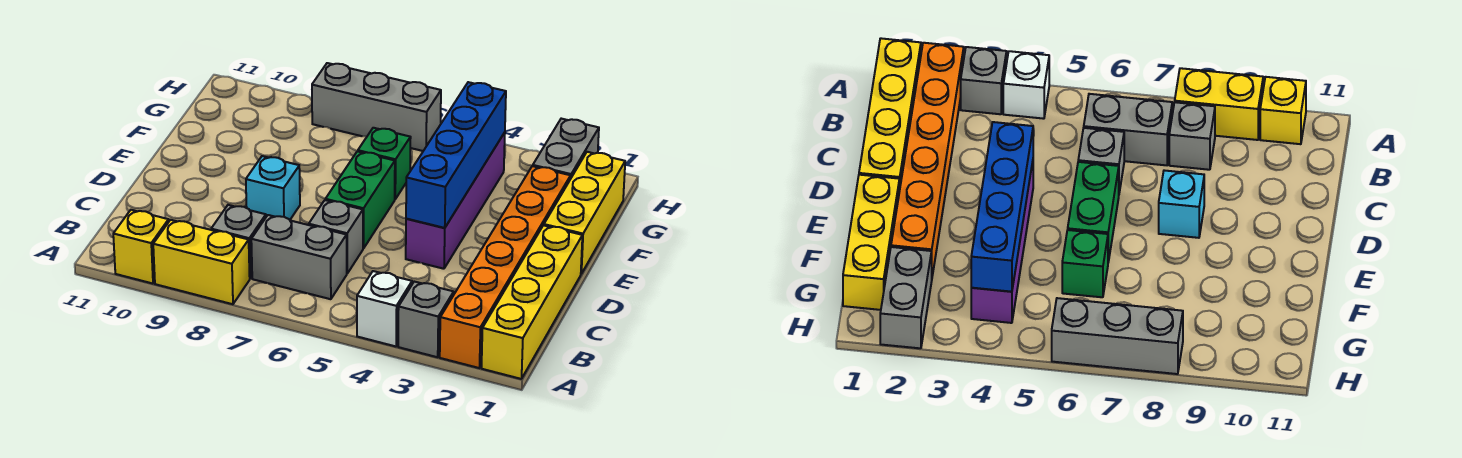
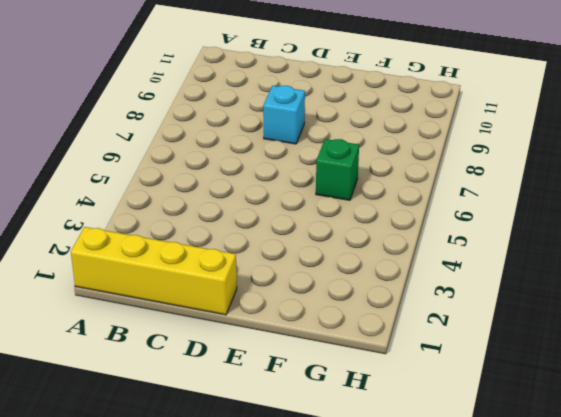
none -> orange brick A2:F2 level 1
none -> grey brick A3 level 1
none -> white brick A4 level 1

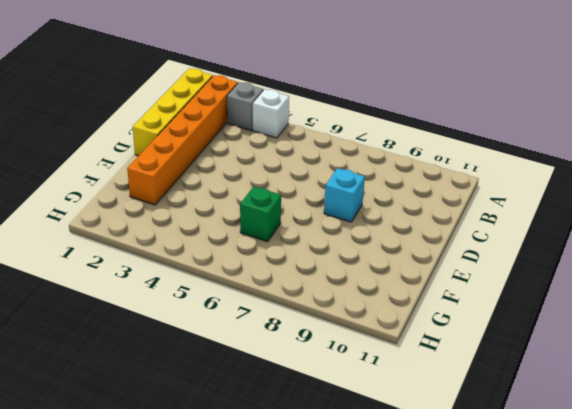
none -> yellow brick A8:A9 level 1
none -> yellow brick A10 level 1
none -> grey brick B6:B7 level 1

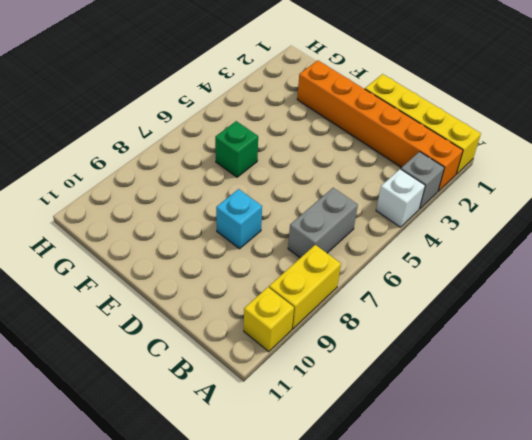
none -> grey brick B8 level 1
none -> grey brick C6 level 1
none -> purple brick D4:G4 level 1

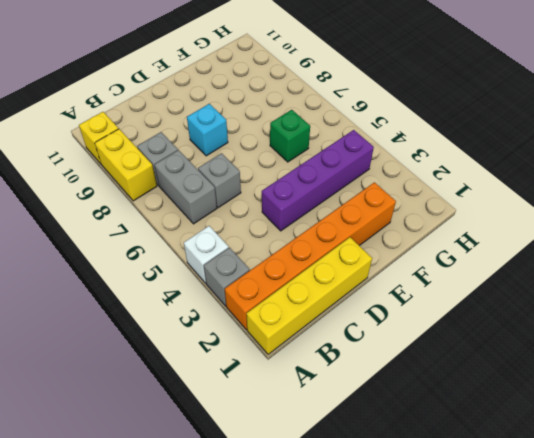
none -> green brick D6:E6 level 1
none -> yellow brick E1:G1 level 1
none -> grey brick G2:H2 level 1

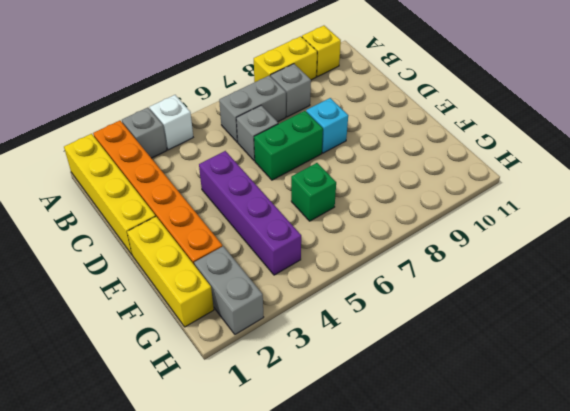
green brick D6:D7 level 1 -> green brick D6:E6 level 1
none -> grey brick H6:H8 level 1
none -> blue brick D4:G4 level 2

